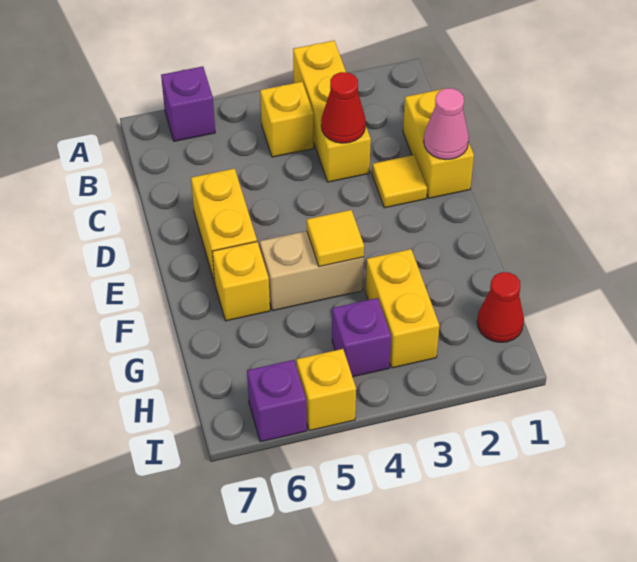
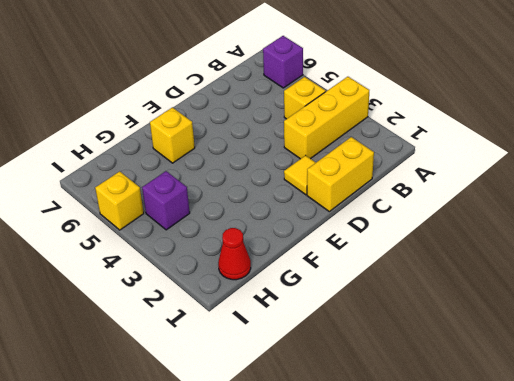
none -> yellow brick D6:E6 level 1
none -> tan brick F4:F5 level 1
none -> yellow brick G3:H3 level 1

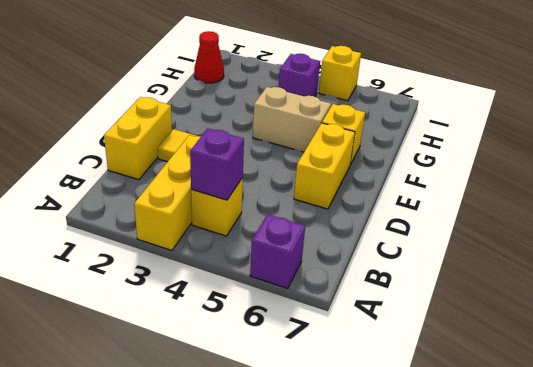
purple brick B4 level 2 -> purple brick I6 level 1
none -> yellow brick G3:H3 level 1
none -> red cone C3 level 2
none -> pink cone D1 level 2

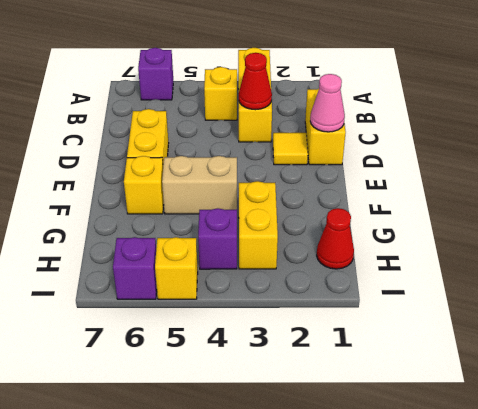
none -> yellow tile F4 level 2

